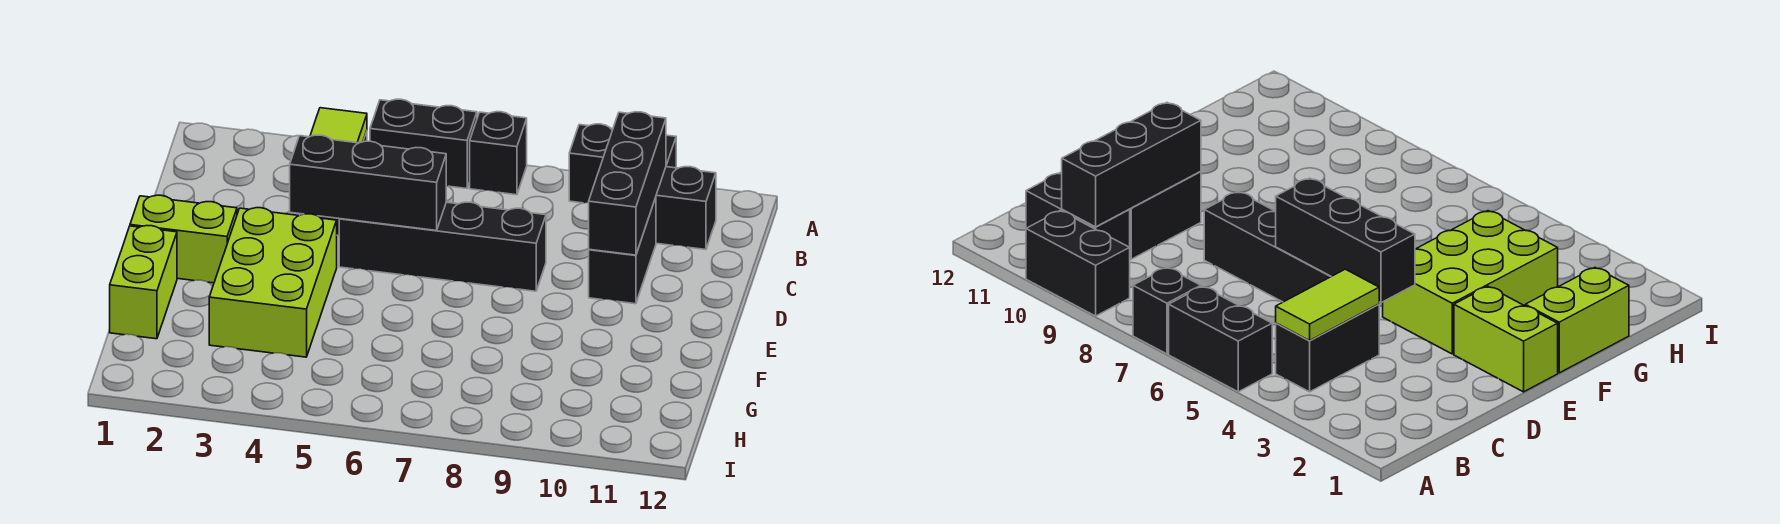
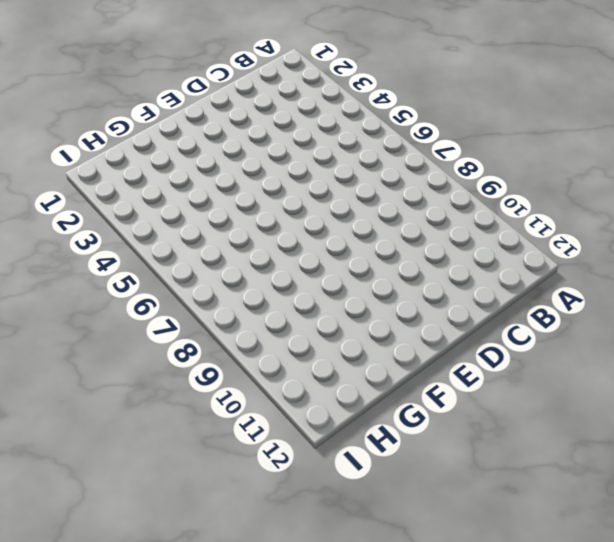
none -> black brick A5:A6 level 1
none -> black brick A7 level 1
none -> black brick A9:A10 level 1

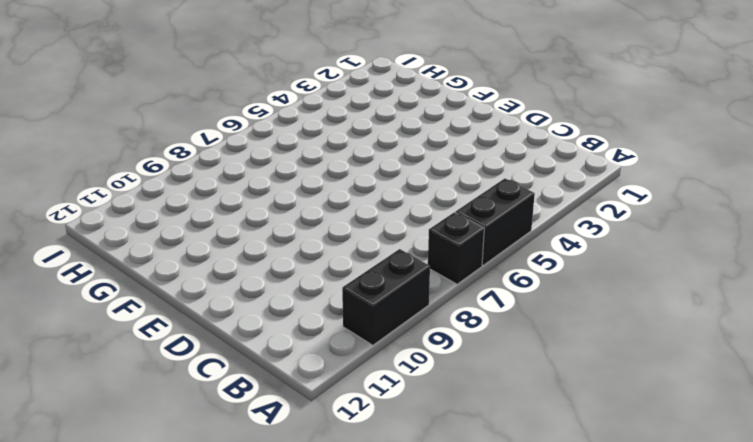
none -> black brick B4:C4 level 1
none -> black brick B10:B11 level 1
none -> black brick C10:D10 level 1

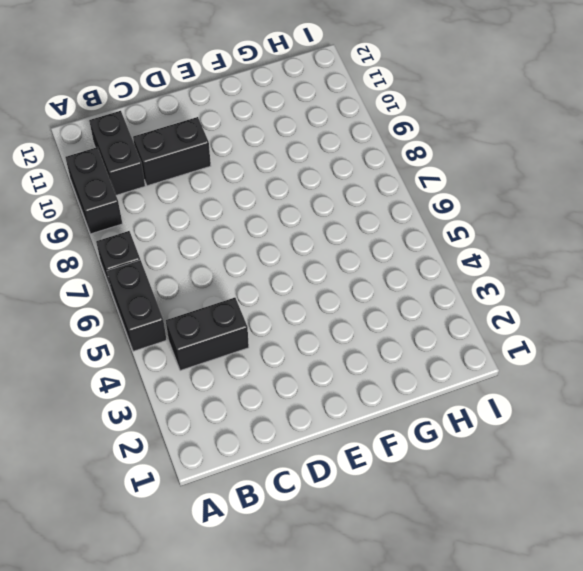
none -> black brick D5:D8 level 1
none -> lime brick E1:E2 level 1
none -> lime brick E3:G4 level 1

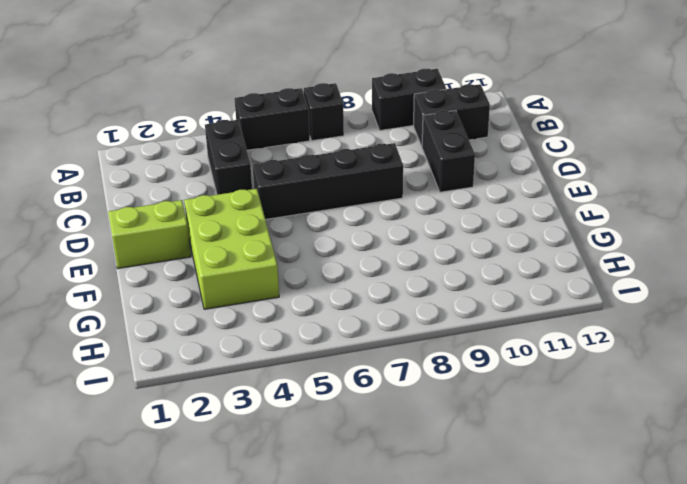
none -> lime brick F1:G1 level 1
none -> lime tile B4:C4 level 2
none -> black brick B10:D10 level 2

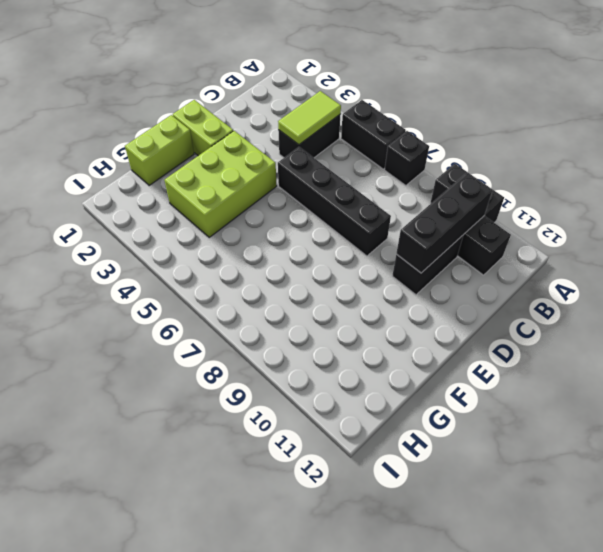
none -> black brick D4:D6 level 2

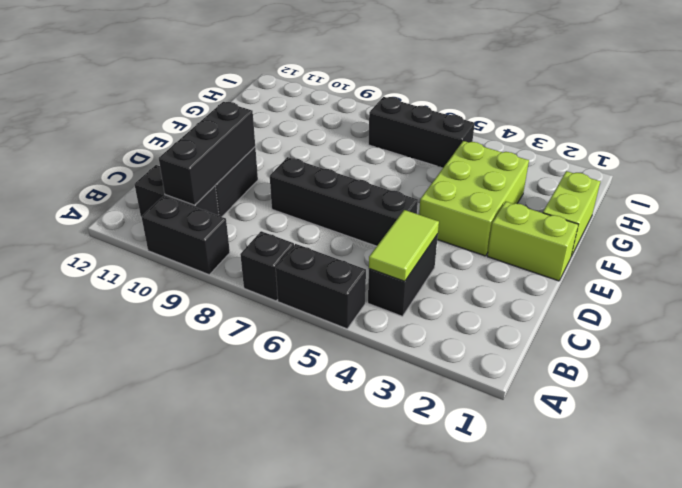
black brick H5:H7 level 1 -> black brick D4:D6 level 2

